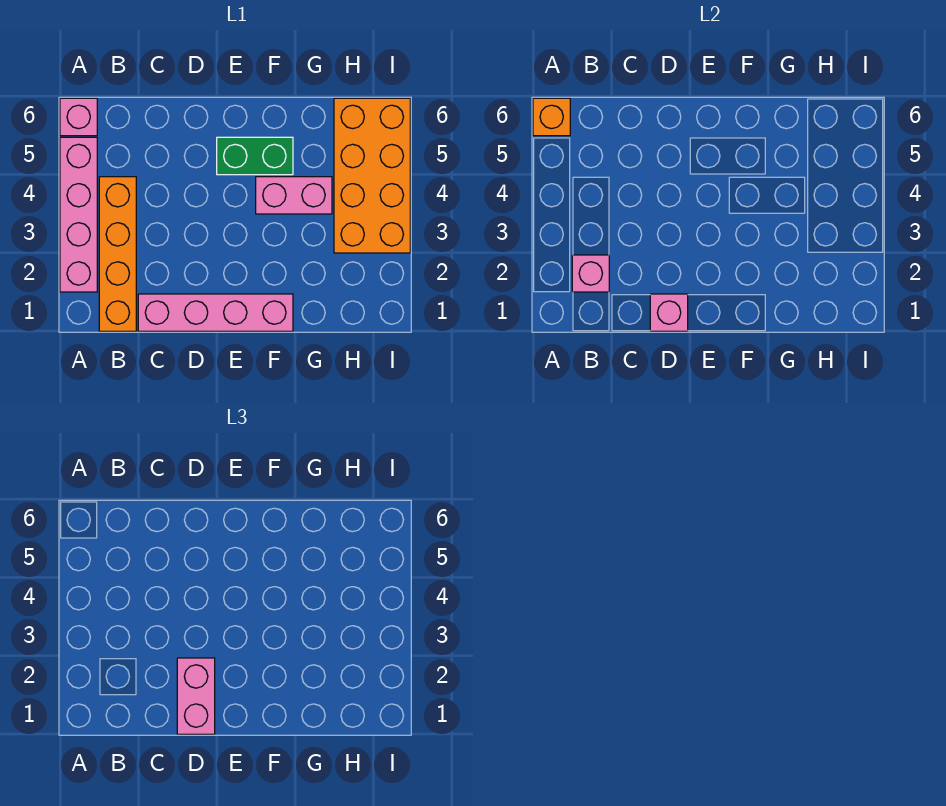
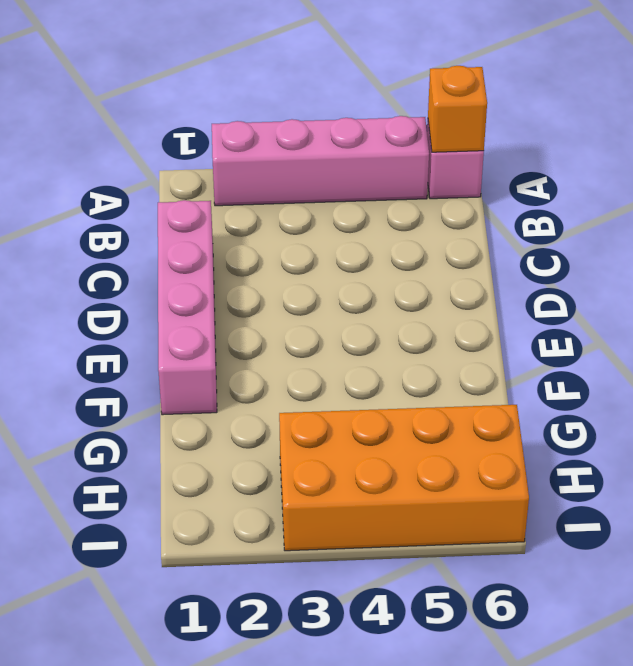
none -> orange brick B1:B4 level 1
none -> green brick E5:F5 level 1

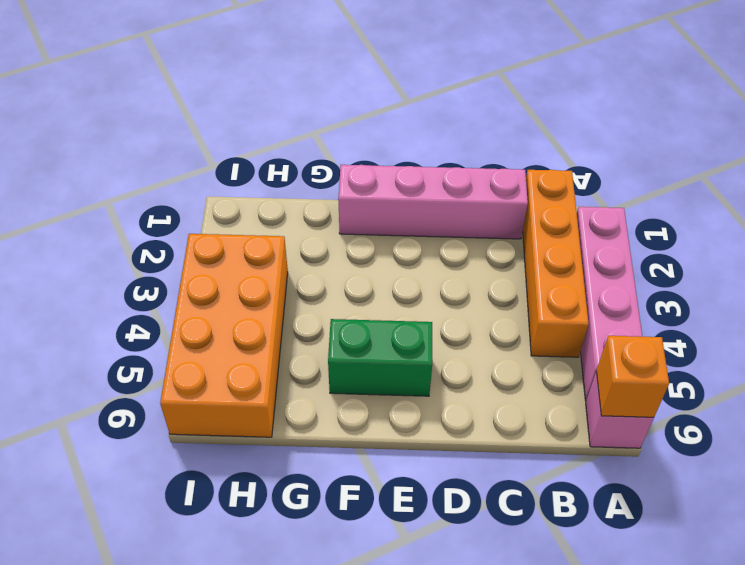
none -> pink brick F4:G4 level 1
none -> pink brick B2 level 2

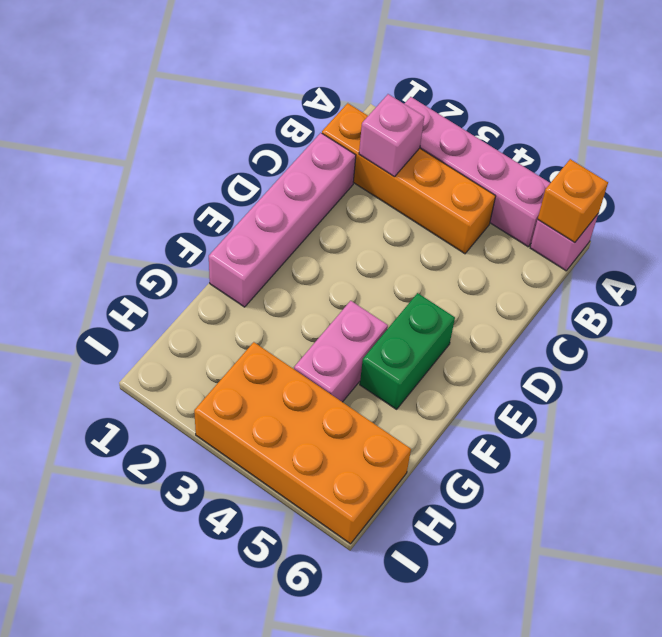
none -> pink brick D1 level 2
none -> pink brick D1:D2 level 3

